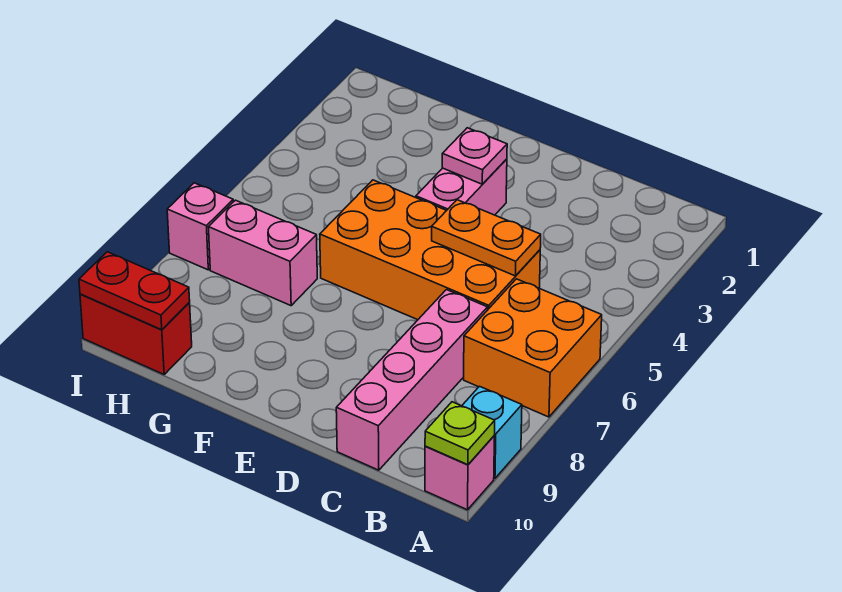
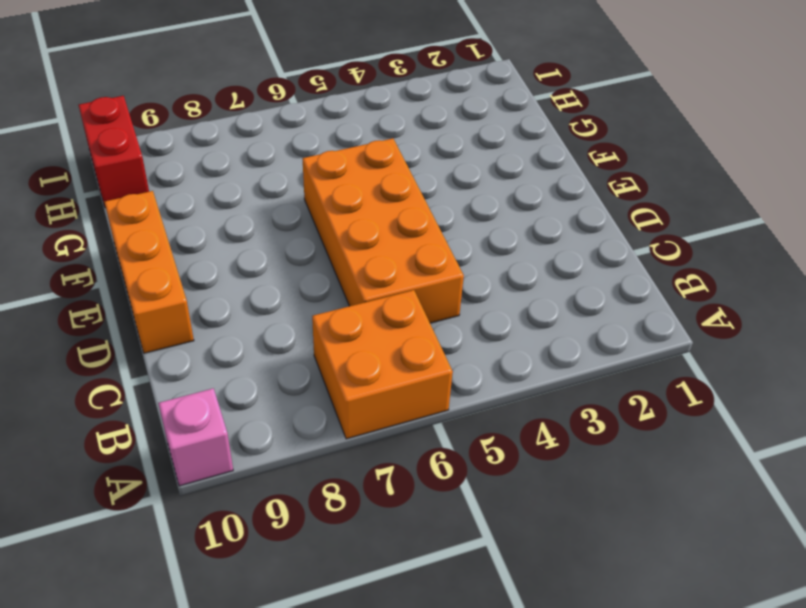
orange brick D10:F10 level 1 -> none
none -> cyan brick A9 level 1
none -> pink brick C7:C10 level 1
none -> pink brick E3:E4 level 1

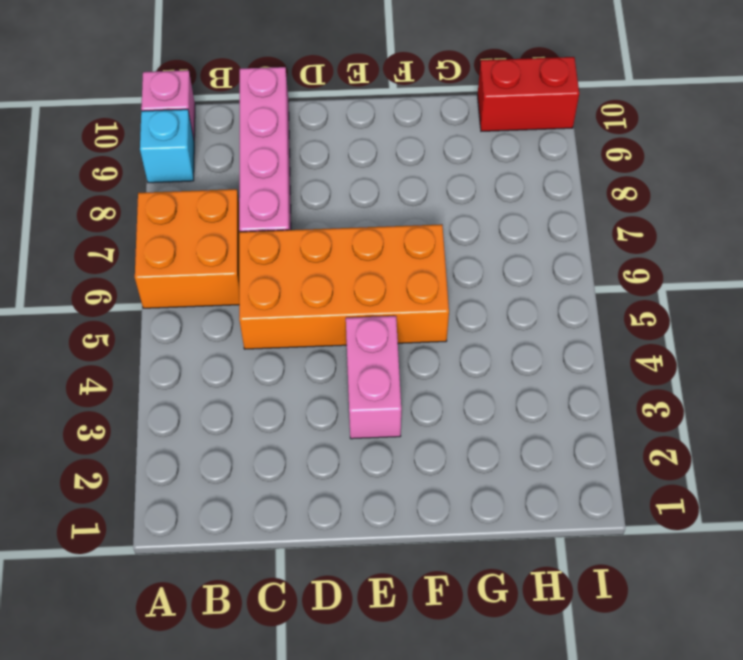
none -> pink brick G7:H7 level 1
none -> pink brick I7 level 1
none -> lime plate A10 level 2

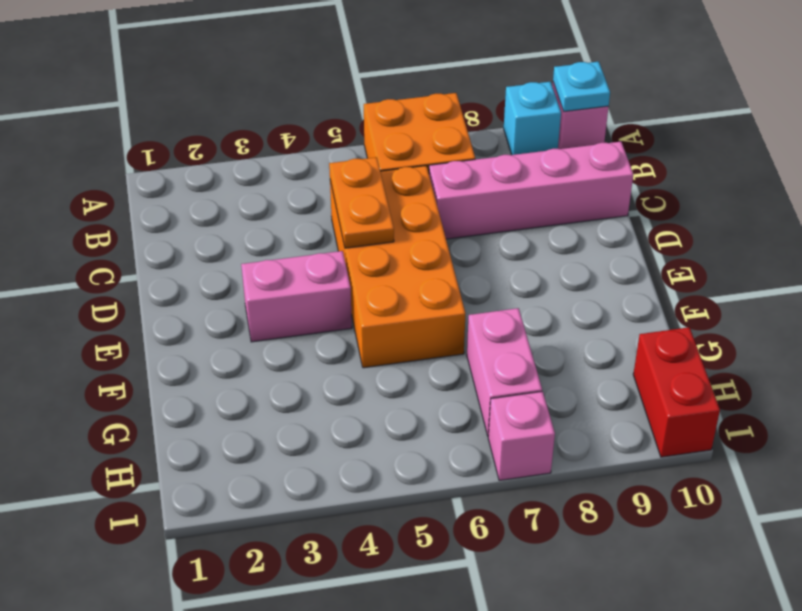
cyan plate A10 level 2 -> lime plate A10 level 2
none -> pink plate E3 level 2
none -> red plate H10:I10 level 2

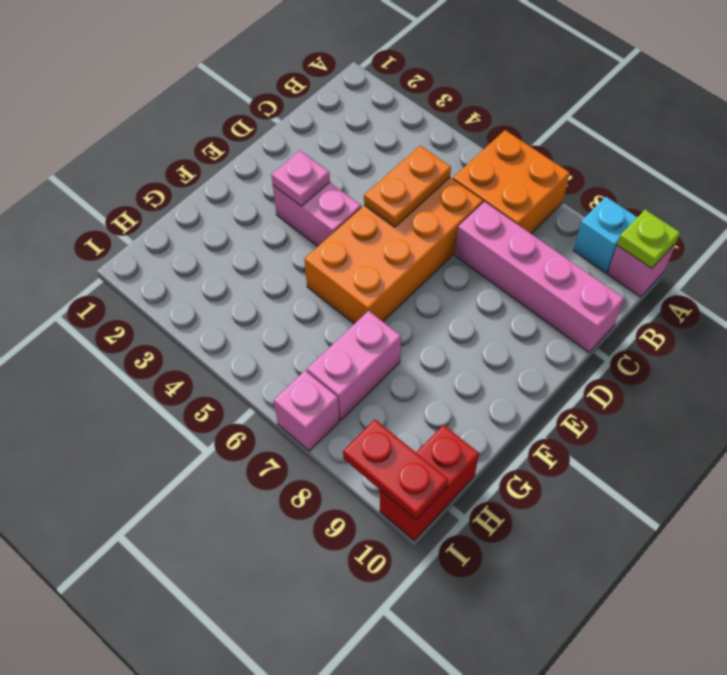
red plate I9:I10 level 2 -> red plate H10:I10 level 2

